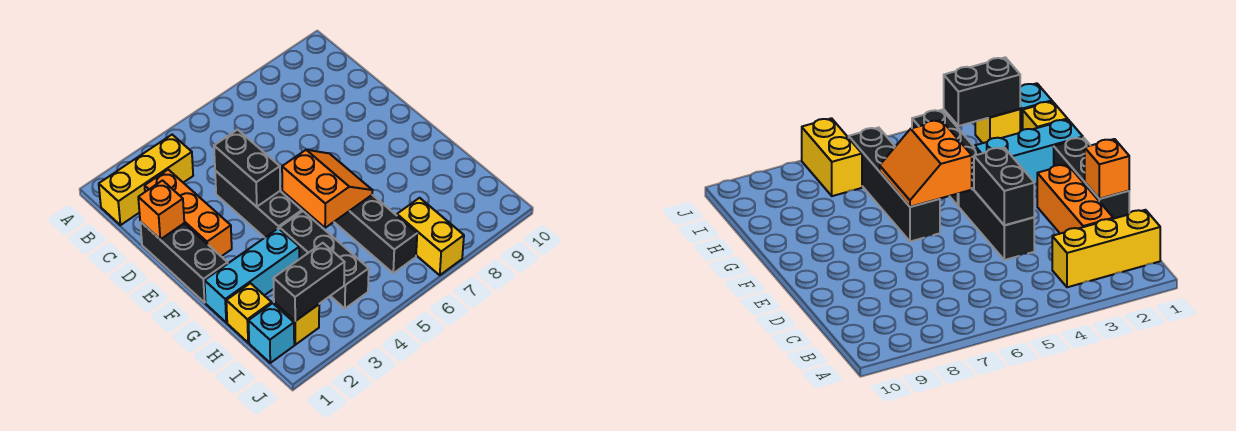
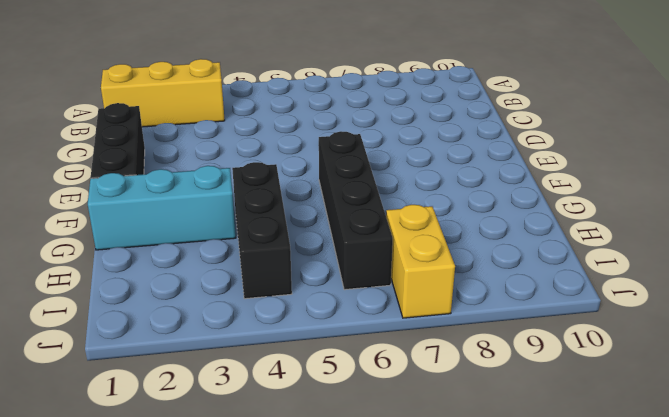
none -> orange brick C2:E2 level 1
none -> black brick D4:F4 level 1
none -> yellow brick H1 level 1

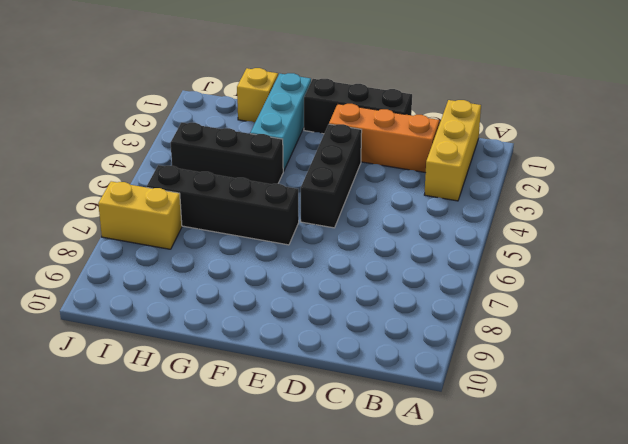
black brick E3:E5 level 1 -> black brick D4:F4 level 1
none -> cyan brick I1 level 1
none -> yellow brick I2 level 1
none -> orange brick D1 level 2

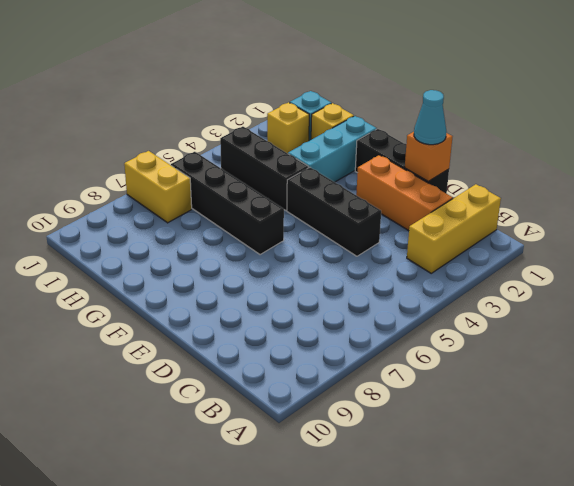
cyan cone D1 level 3 -> none
none -> black brick D4:E4 level 2
none -> orange slope F5:G6 level 2 top 5
none -> black brick I2:I3 level 2

